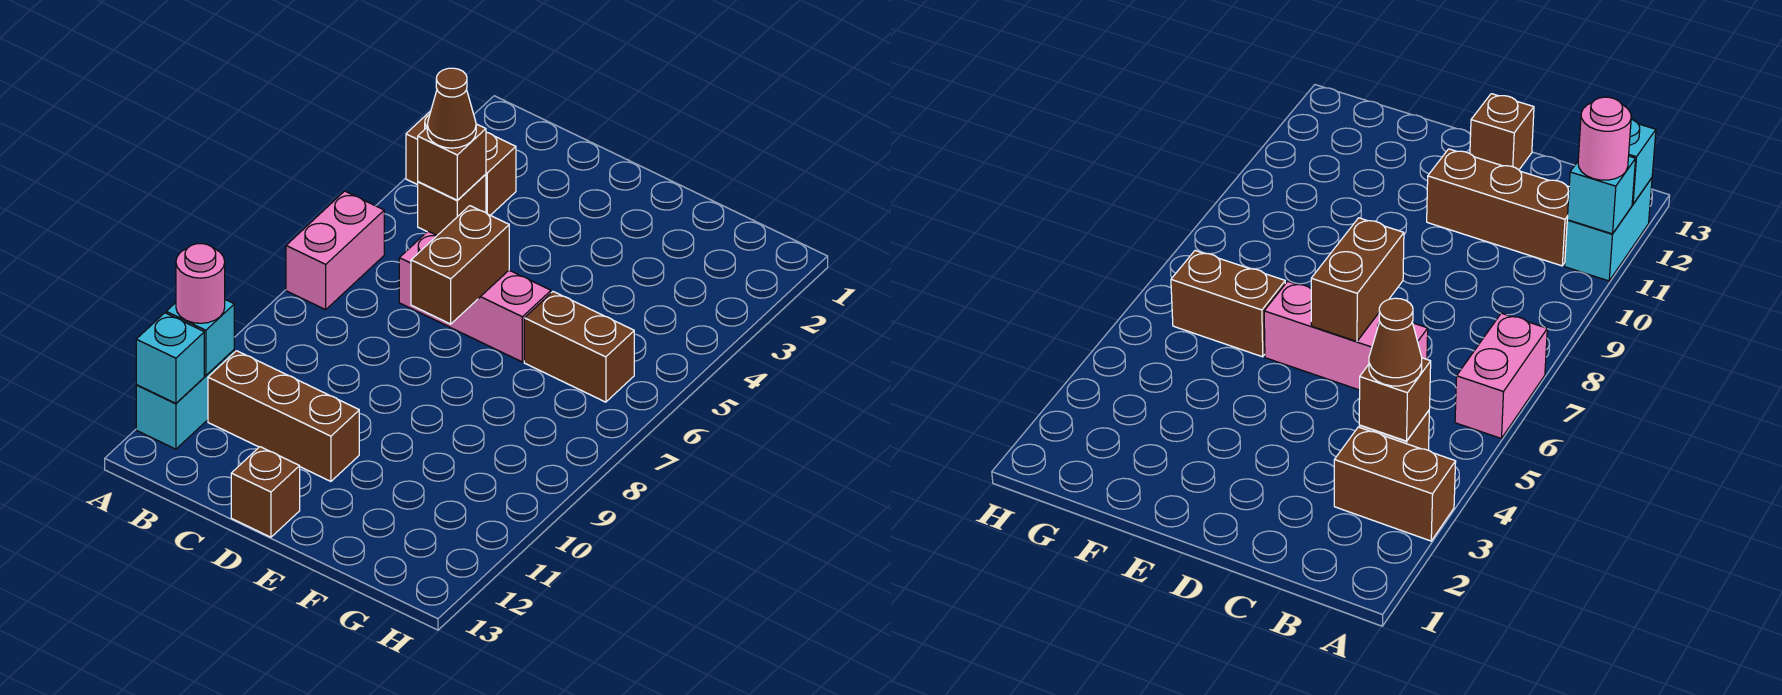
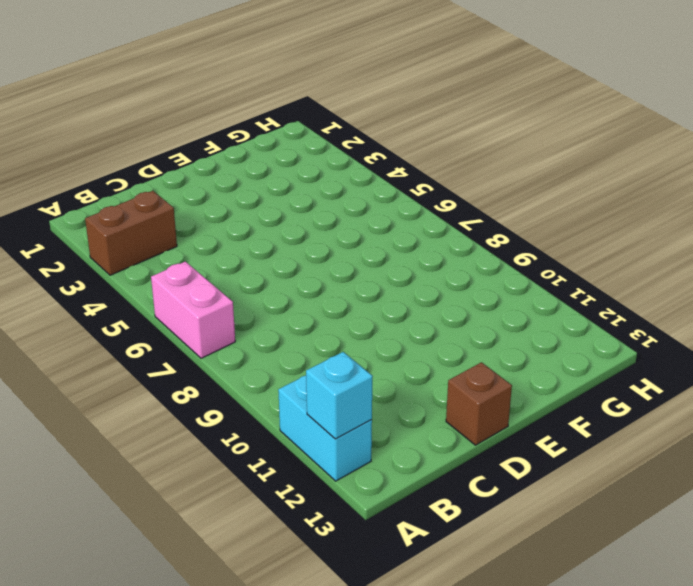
none -> brown brick B4 level 1
none -> brown brick B11:D11 level 1
none -> pink brick C6:E6 level 1

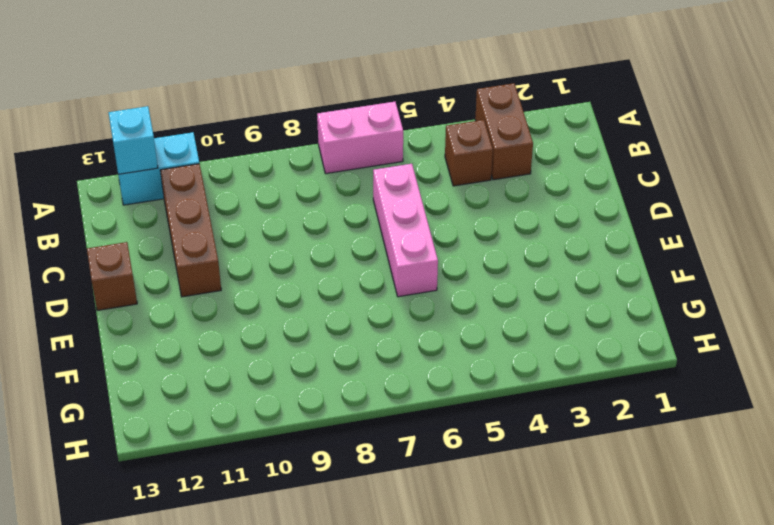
none -> brown brick F6:G6 level 1
none -> cyan brick A11 level 2
none -> brown brick B4 level 2

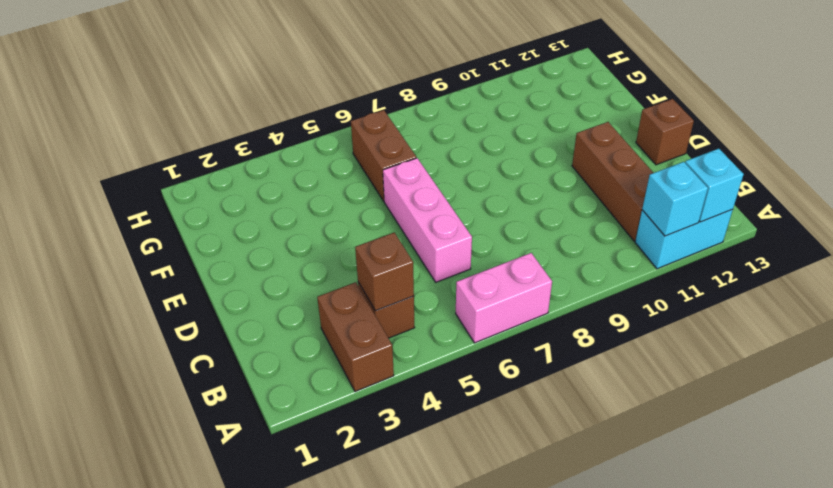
none -> brown brick D6:D7 level 2
none -> pink round brick A11 level 3
none -> brown cone B4 level 3

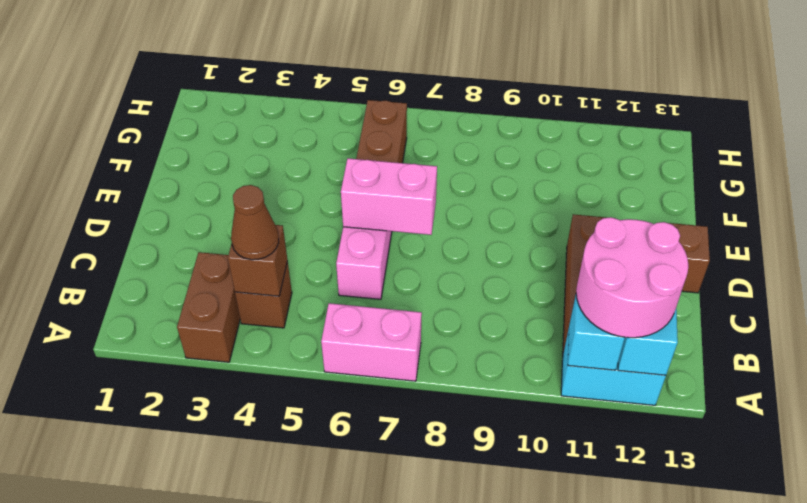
pink round brick A11:B12 level 3 -> pink round brick A11 level 3
pink brick D6:D7 level 2 -> brown brick D6:D7 level 2

